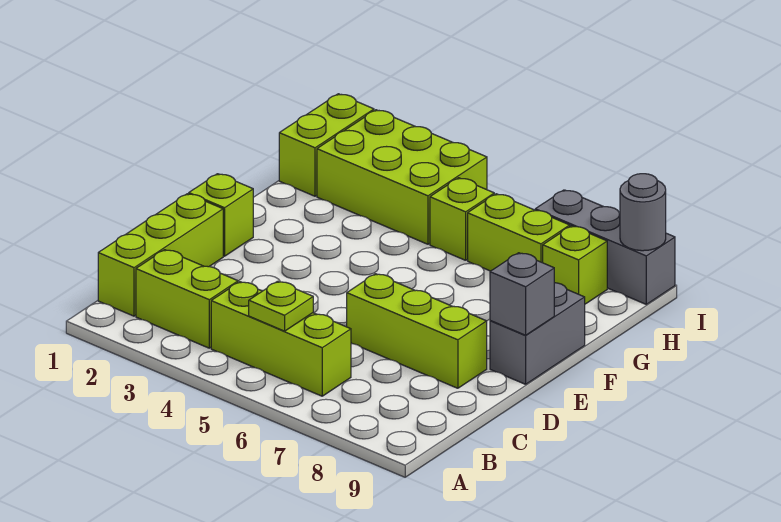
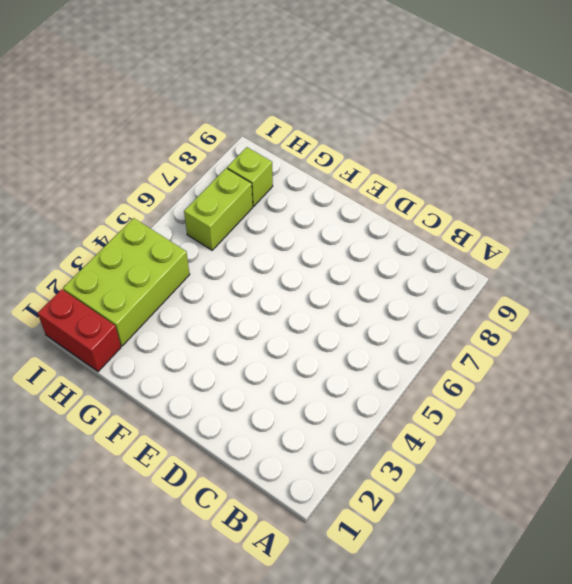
red brick H1:I1 level 1 -> lime brick H1:I1 level 1
none -> lime brick B1:D1 level 1
none -> lime brick B2:B3 level 1
none -> lime brick B4:B6 level 1

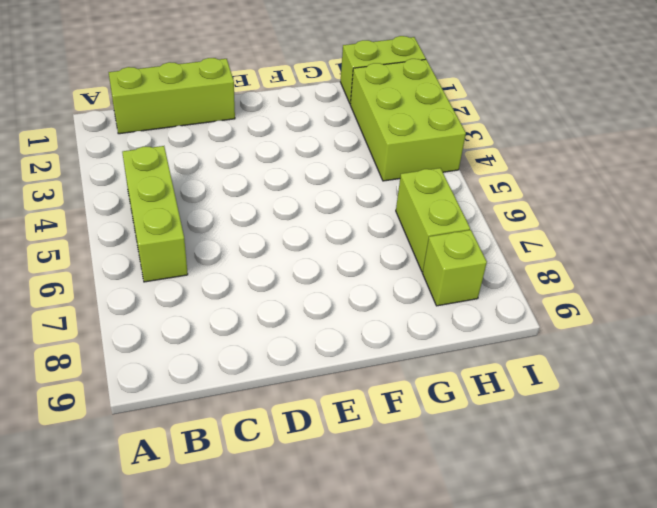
none -> lime brick B2:B3 level 1
none -> lime brick D6:D8 level 1
none -> lime brick E1 level 1

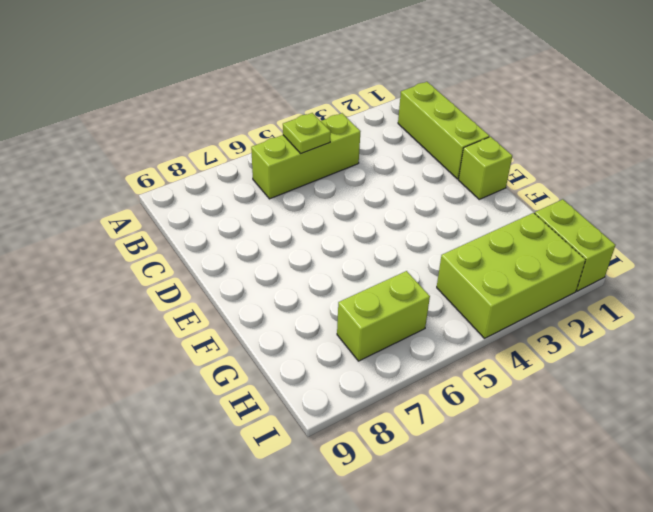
none -> lime brick B2:B3 level 1
none -> lime brick D6:D8 level 1
none -> grey brick E9:F9 level 1

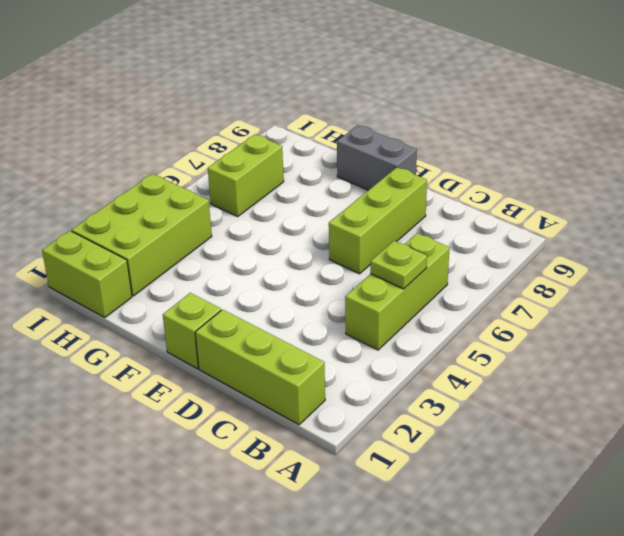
none -> lime brick B2:B3 level 1
none -> lime brick H5 level 1
none -> lime brick H8 level 1

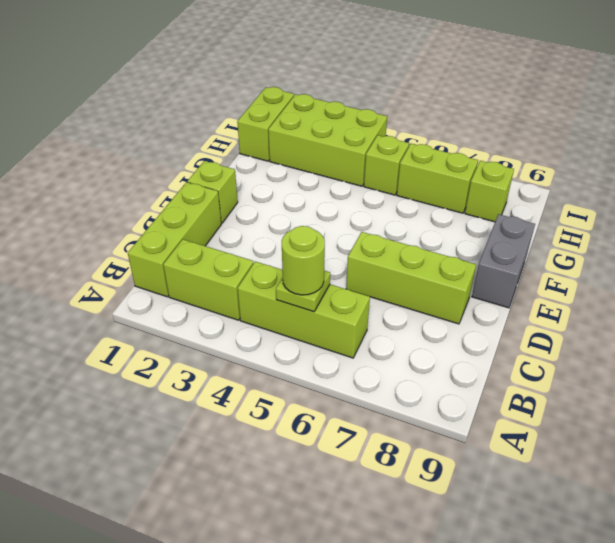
lime round brick B5 level 3 -> none
none -> grey brick I7:I9 level 1
none -> grey brick E9 level 2
none -> grey round brick I9 level 2

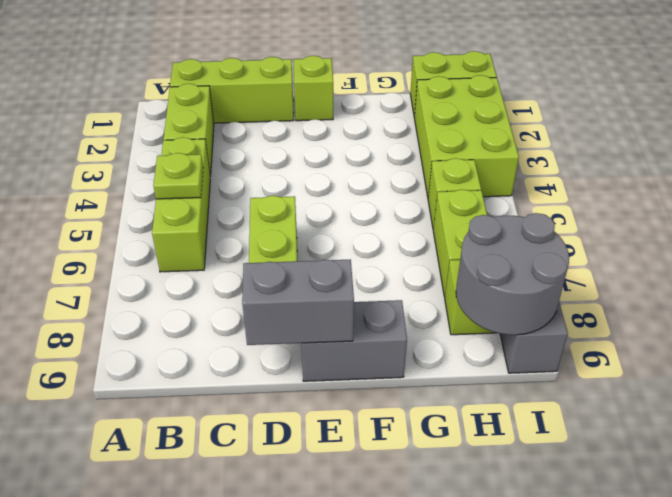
grey brick D9:E9 level 2 -> grey brick E9 level 2
grey round brick H8:I9 level 2 -> grey round brick I9 level 2

